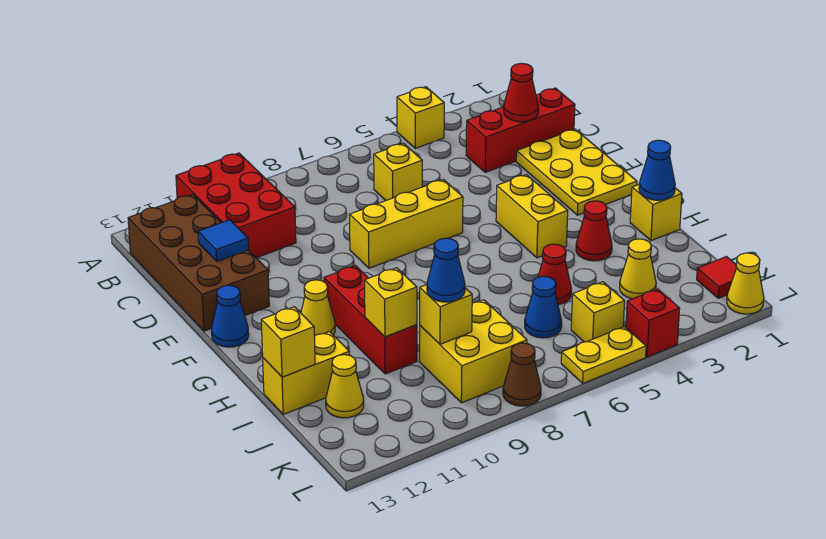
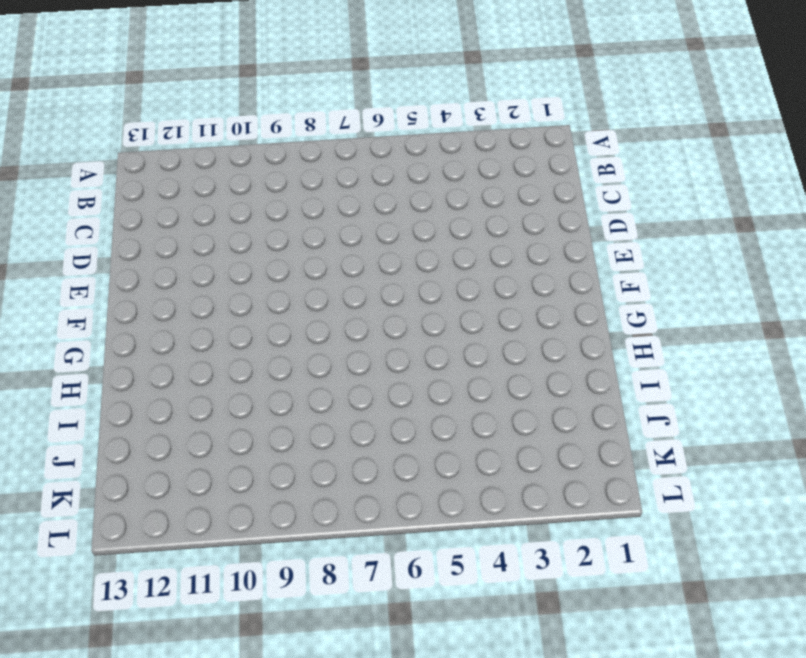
none -> yellow brick A4 level 1
none -> red brick A10:C11 level 1
none -> brown brick B12:E13 level 1
none -> red brick C1:C3 level 1

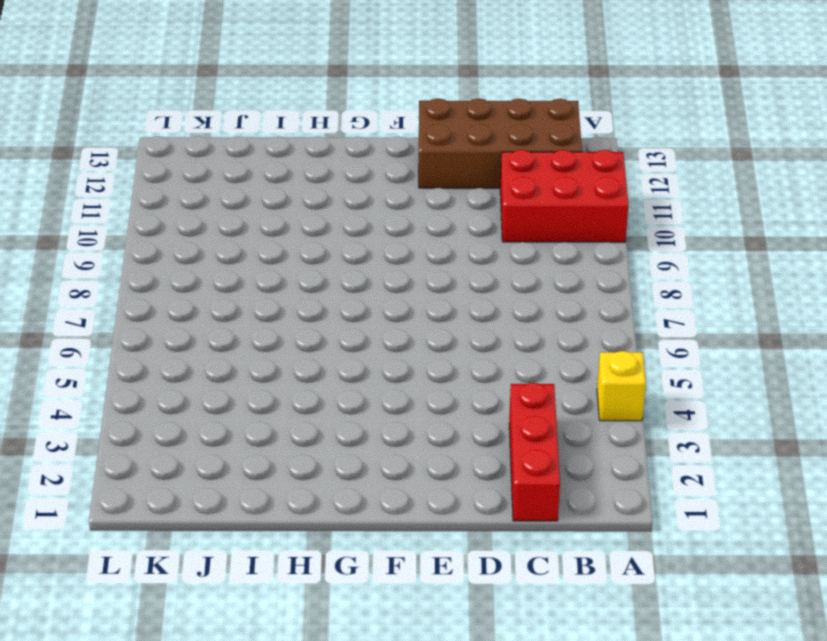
none -> yellow brick C6 level 1
none -> yellow plate D1:F2 level 1
none -> yellow brick E6:E8 level 1
none -> yellow brick F4:G4 level 1

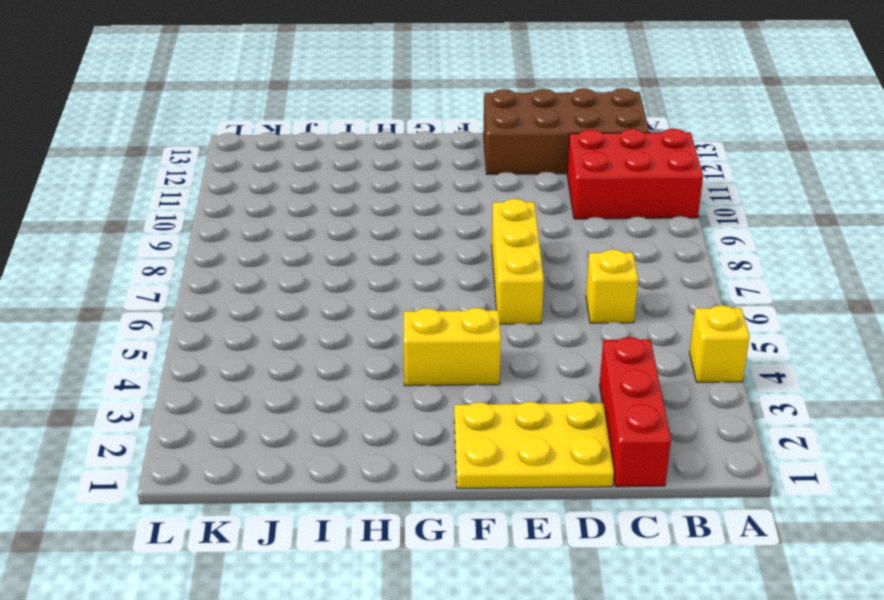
none -> blue cone F13 level 1
none -> red brick G10:I10 level 1
none -> yellow cone G11 level 1
none -> yellow brick H1 level 1

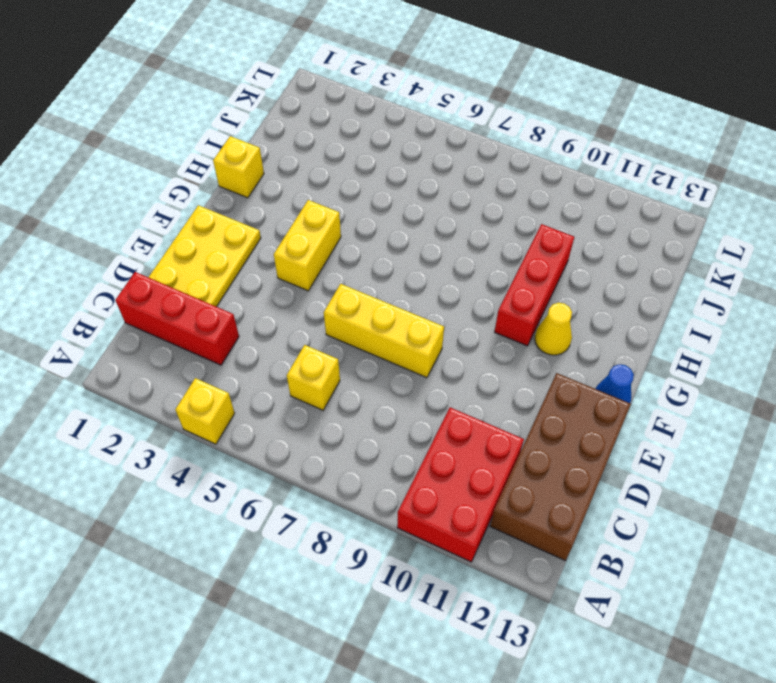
none -> red cone H3 level 1
none -> red cone I5 level 1
none -> yellow brick I12:I13 level 1
none -> yellow cone J3 level 1

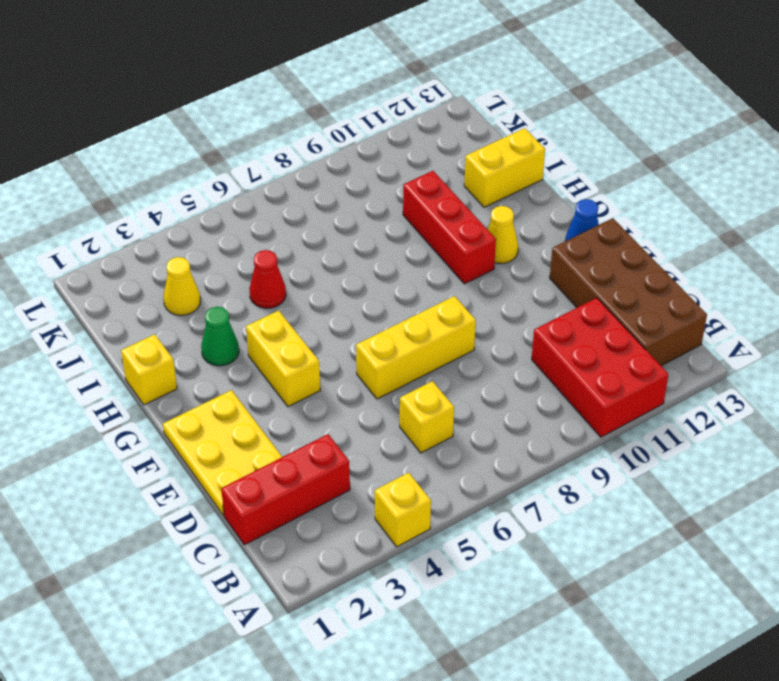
green cone H3 level 1 -> red cone H3 level 1
none -> blue cone J6 level 1
none -> yellow brick J8:K9 level 1
none -> yellow cone J12 level 1
none -> red tile K1 level 1

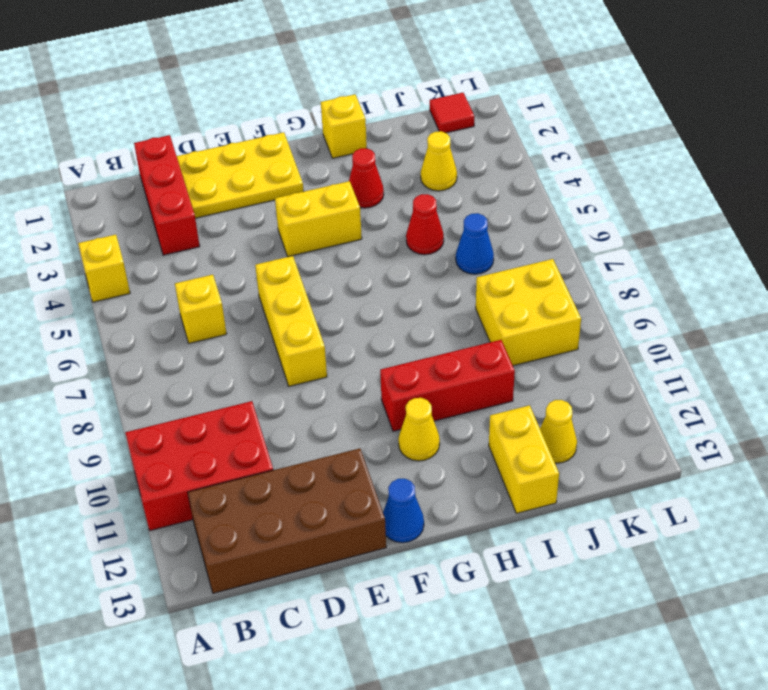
none -> yellow brick K5 level 1
none -> yellow cone L1 level 1
none -> red brick L4 level 1
none -> yellow plate L5:L6 level 1

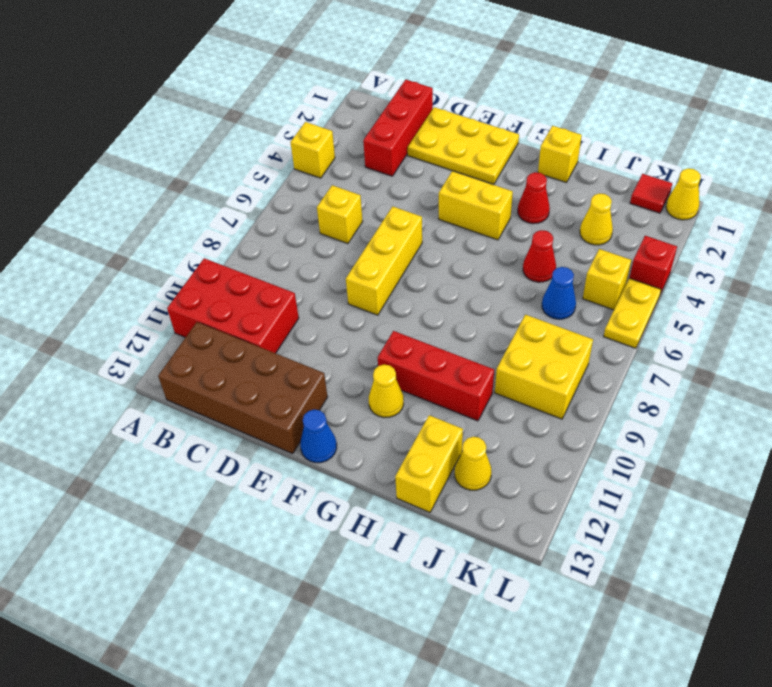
none -> brown cone L8 level 1
none -> red cone C2 level 2
none -> blue tile D12 level 2
none -> blue cone H1 level 2

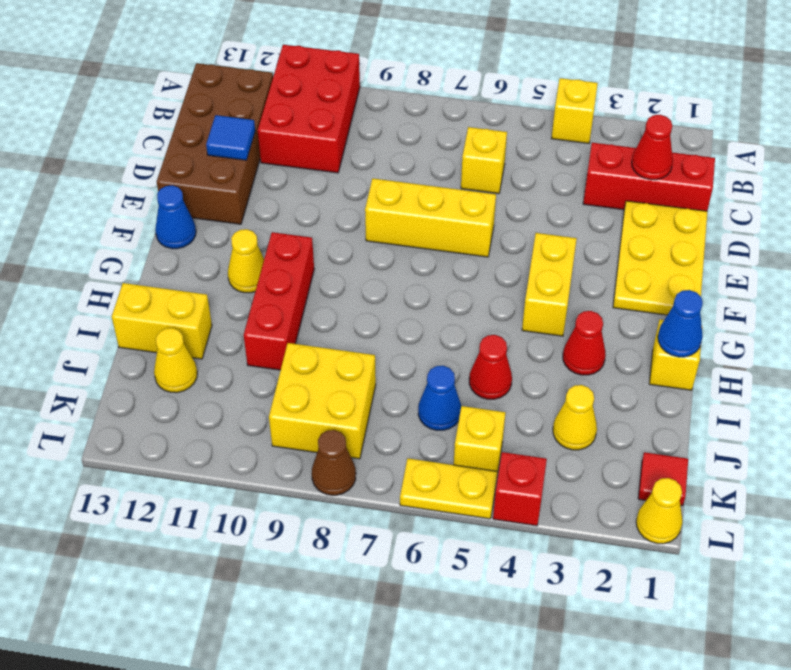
none -> yellow brick I10 level 2
none -> yellow brick I13 level 2
none -> yellow brick J9 level 2
none -> blue cone J9 level 3

